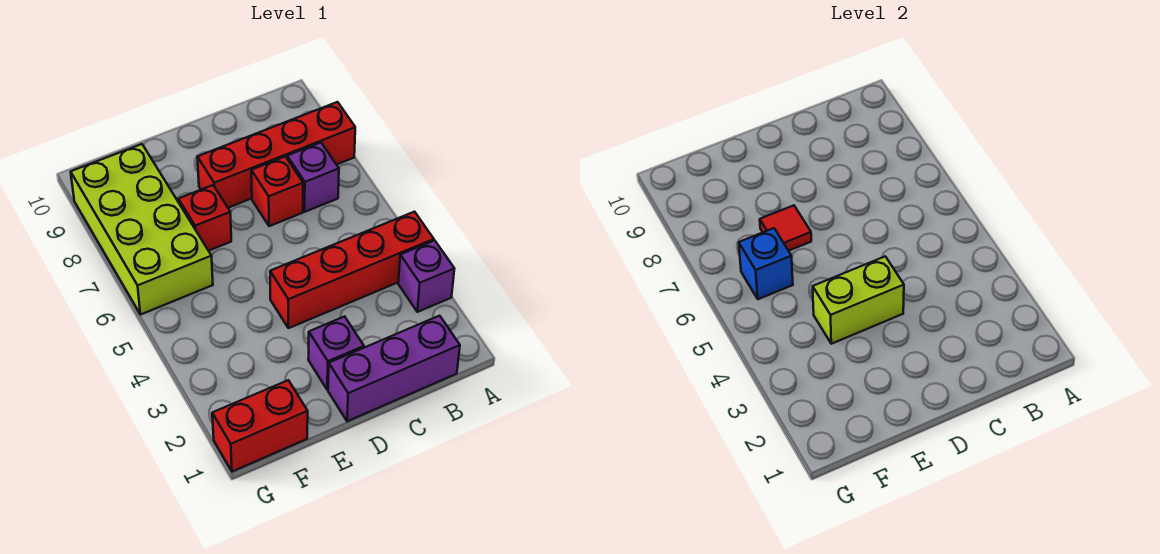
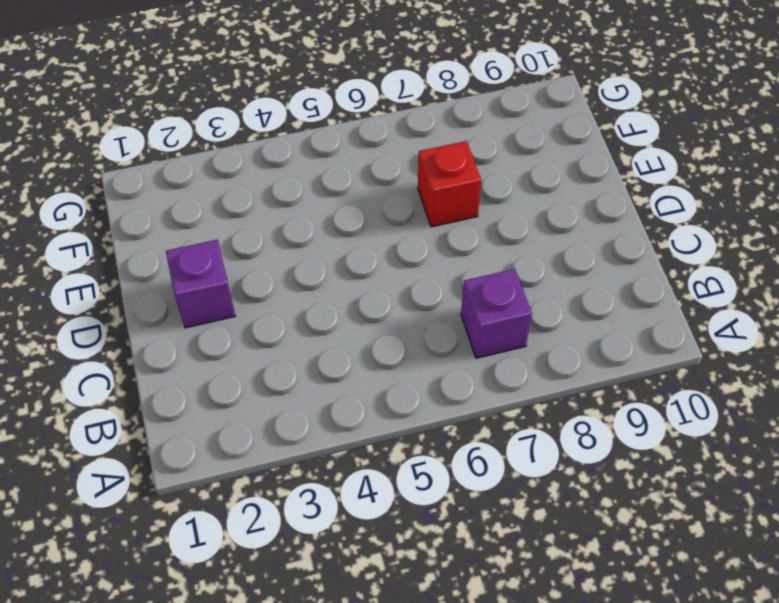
none -> purple brick A3 level 1
none -> red brick A4:D4 level 1
none -> red brick A8:D8 level 1

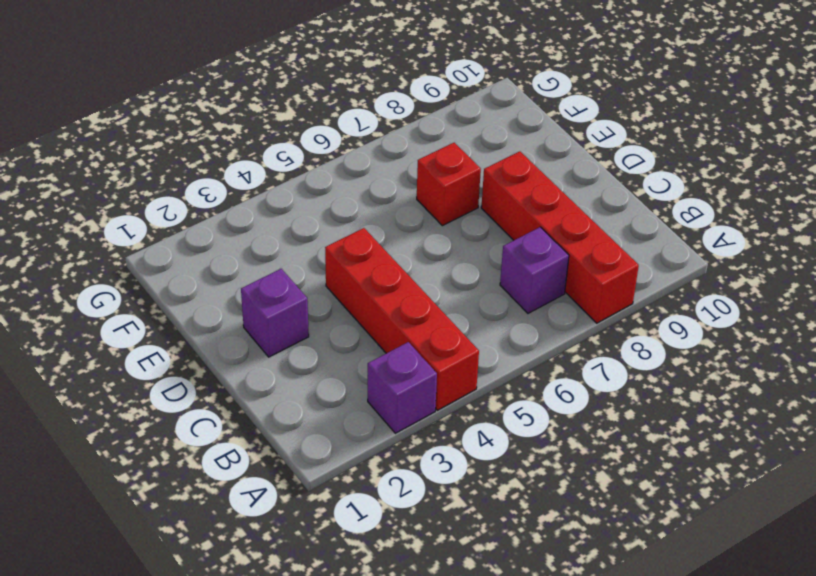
none -> purple brick B1:D1 level 1
none -> red brick C7 level 1
none -> red brick F1:G1 level 1

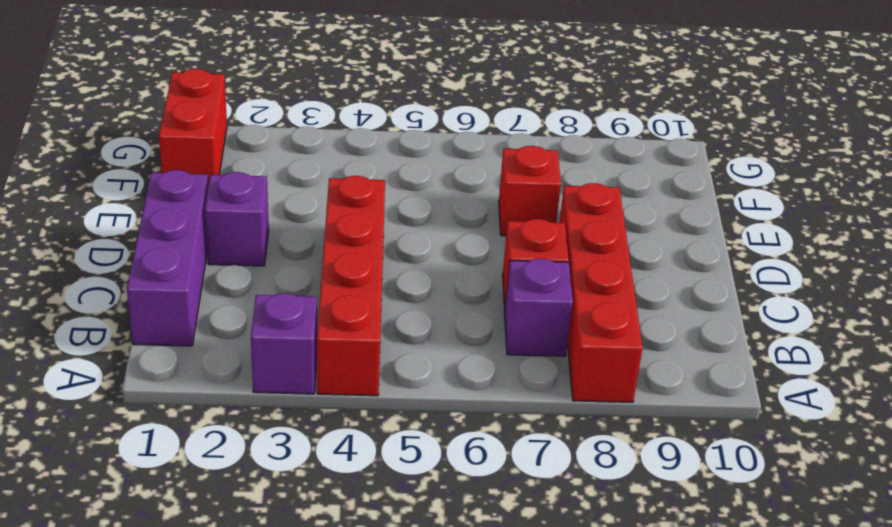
none -> lime brick F6:G9 level 1
none -> lime brick D4:E4 level 2
none -> red tile E7 level 2

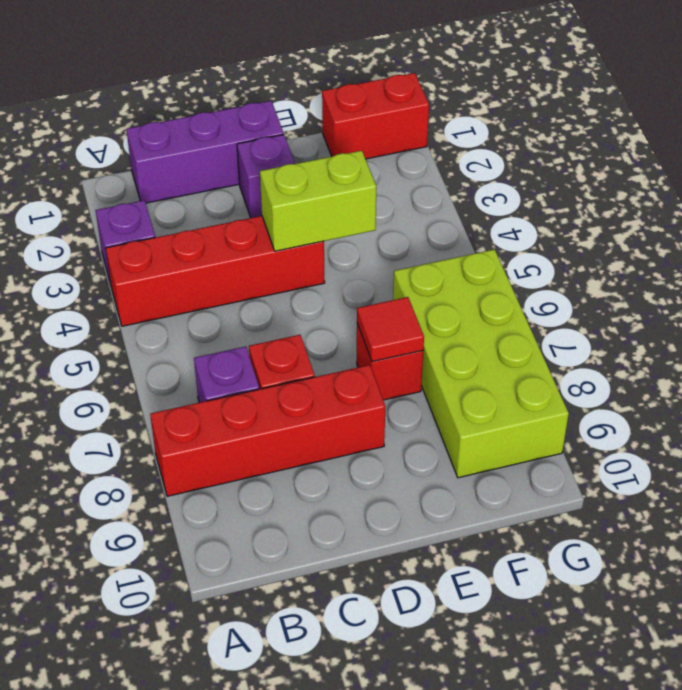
none -> blue brick F6 level 2

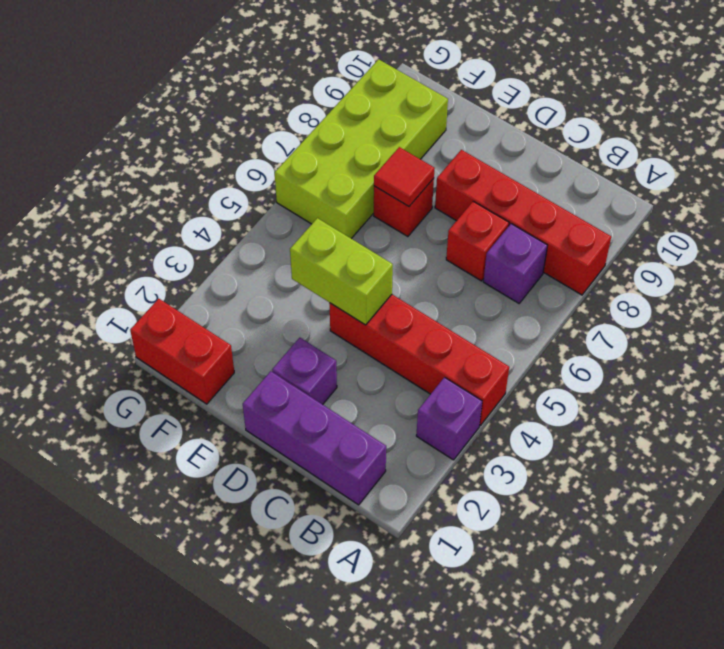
none -> blue brick F6 level 2

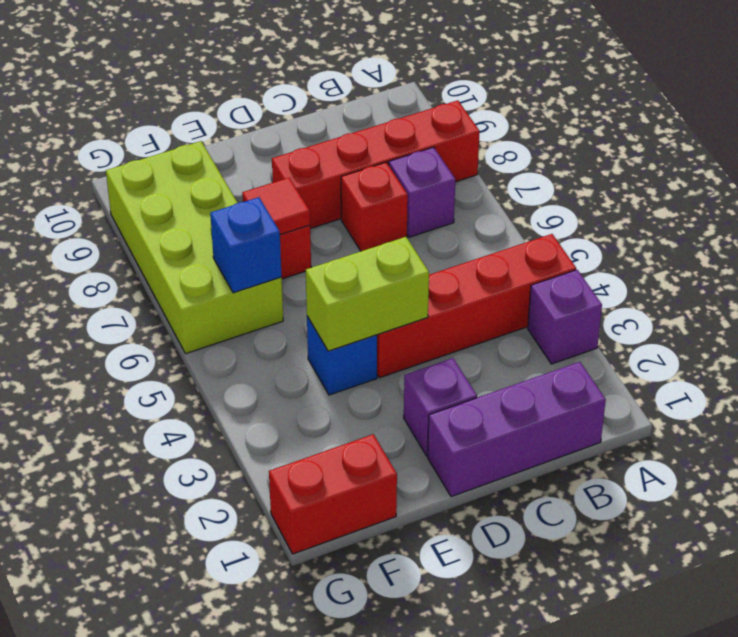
blue brick E4 level 1 -> none

